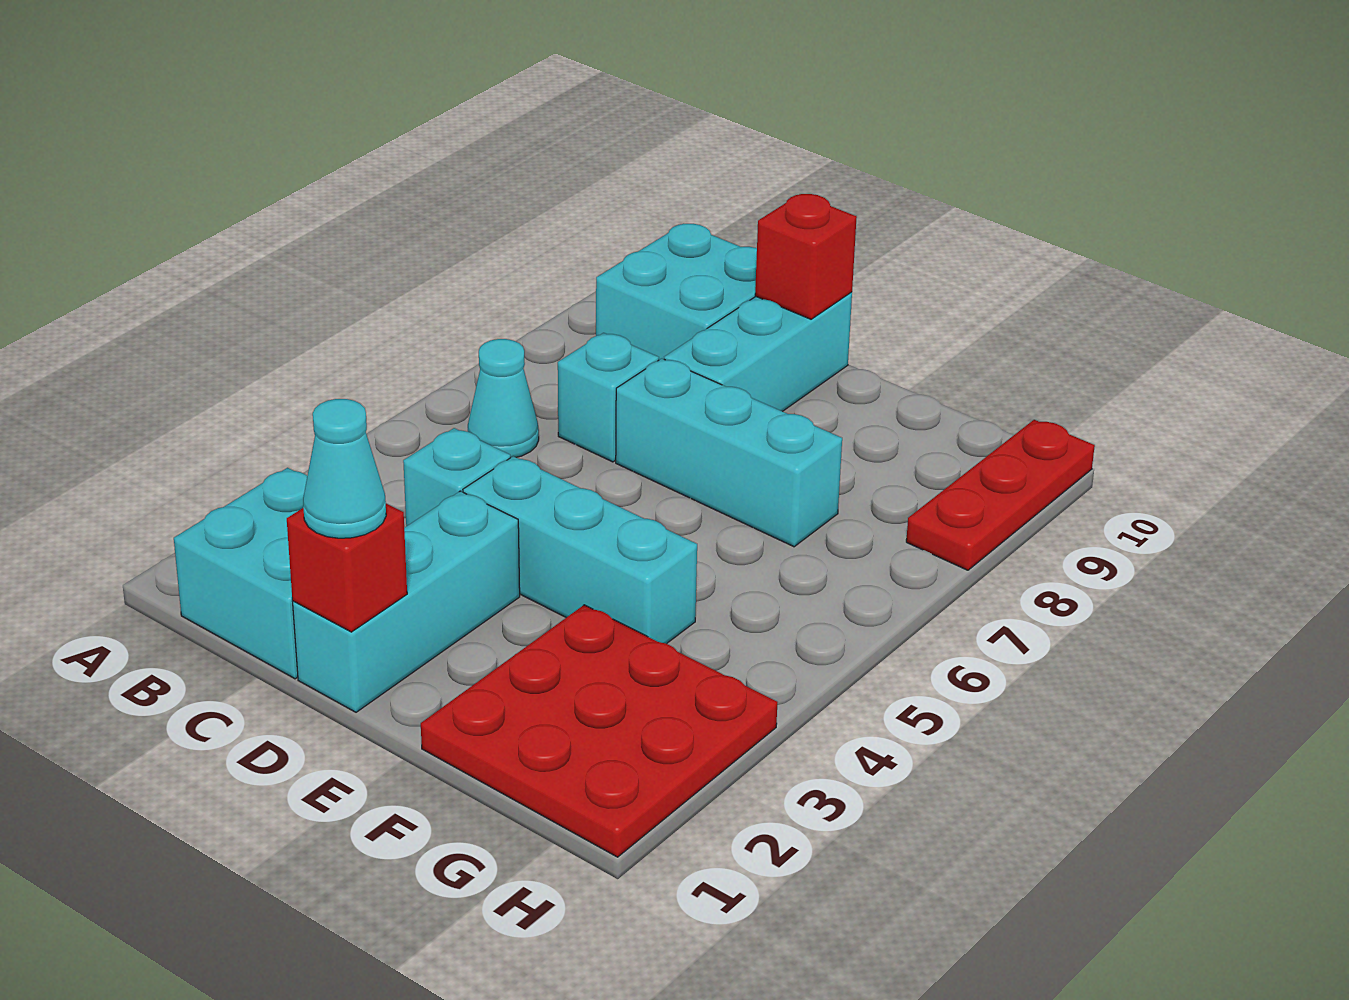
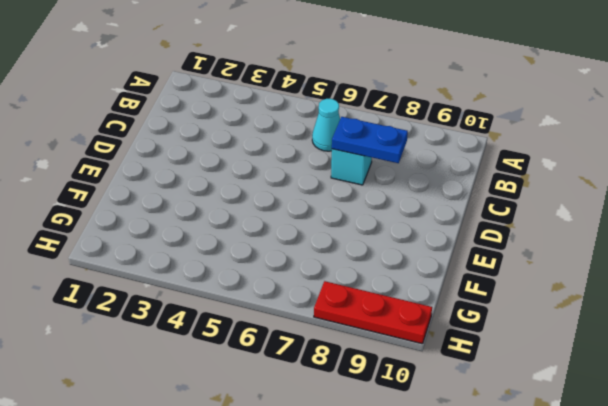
blue plate C7:C8 level 2 -> none
none -> cyan brick B1:C2 level 1
none -> cyan brick B9:C10 level 1
none -> cyan brick C4 level 1

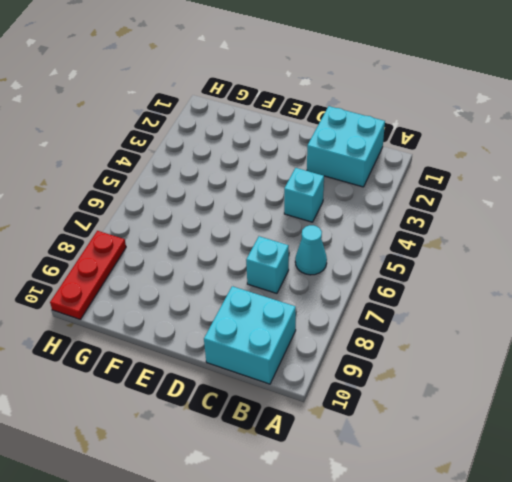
none -> cyan brick D1:D3 level 1
none -> cyan brick D4:F4 level 1
none -> cyan brick D7:F7 level 1

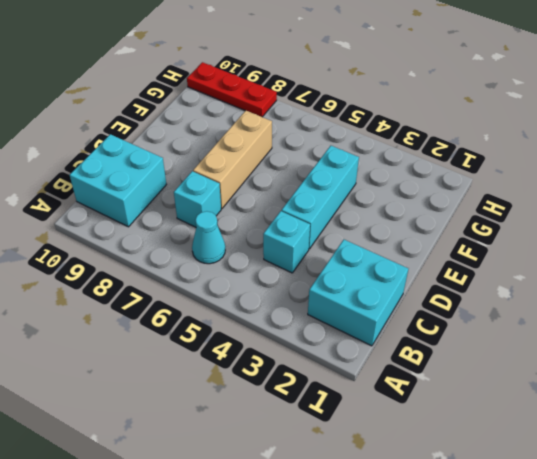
tan brick D7:F7 level 1 -> cyan brick D7:F7 level 1
none -> cyan brick D1:D3 level 1
none -> cyan brick D8:D10 level 1
none -> red plate F1:H3 level 1

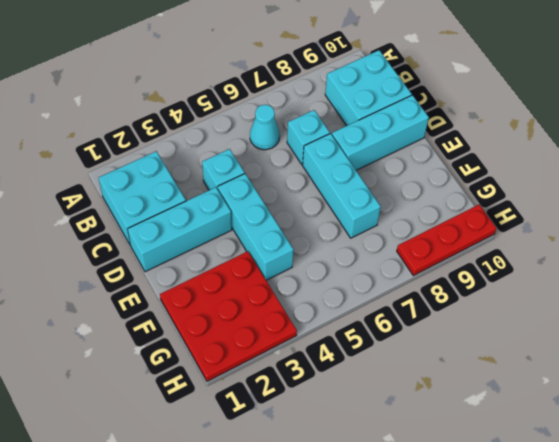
none -> red brick D1 level 2
none -> red brick D10 level 2
none -> cyan cone D1 level 3

